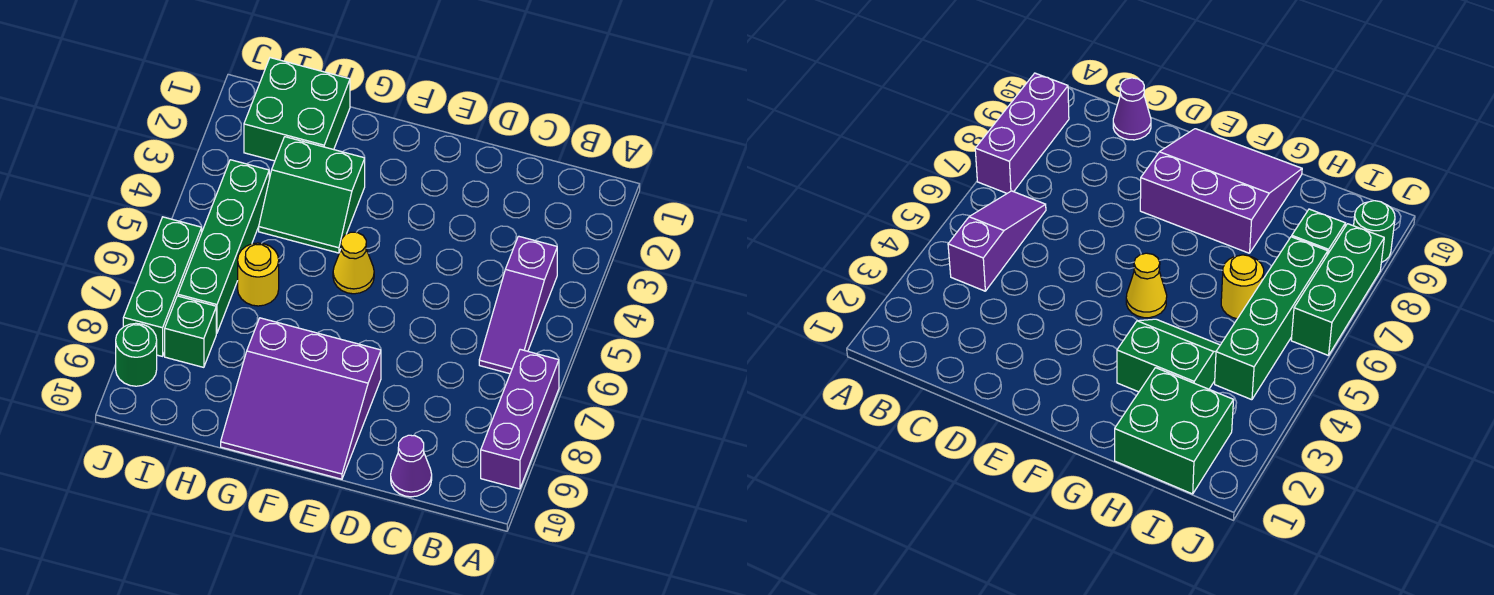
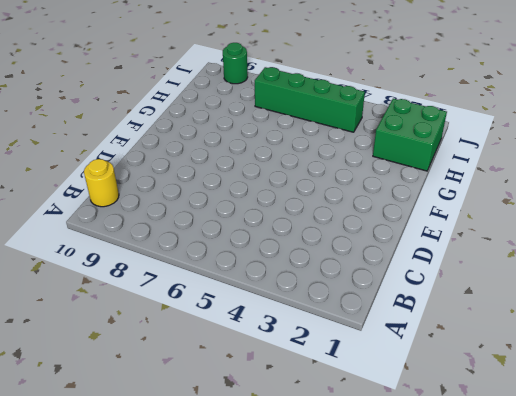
yellow round brick B10 level 1 -> yellow round brick H6 level 1
none -> purple brick A7:A9 level 1
none -> purple slope B4:B6 level 1 top 4
none -> purple cone C10 level 1

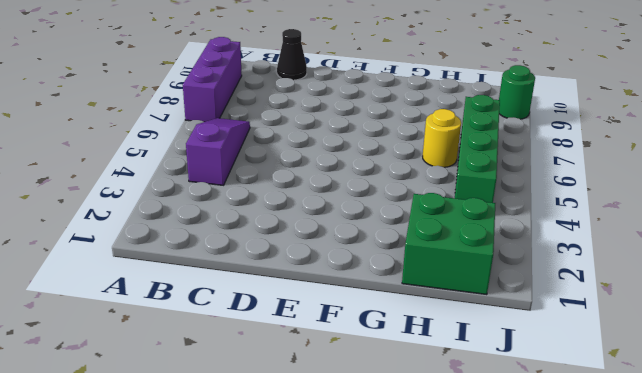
black cone C10 level 1 -> purple cone C10 level 1
none -> purple slope E8:G10 level 1 top 8
none -> yellow cone F5 level 1
none -> green slope G3:H4 level 1 top 3

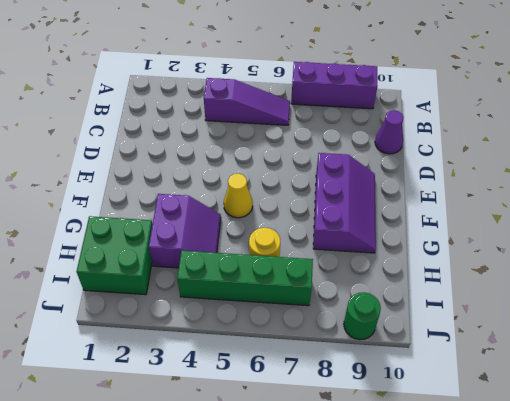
purple slope E8:G9 level 1 top 8 -> purple slope E8:G10 level 1 top 8
purple slope G3:H4 level 1 top 3 -> green slope G3:H4 level 1 top 3
none -> green brick I8 level 1
none -> green brick J6:J8 level 1

